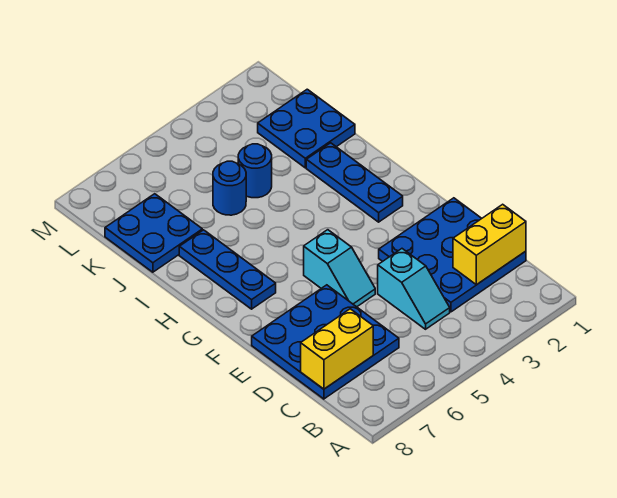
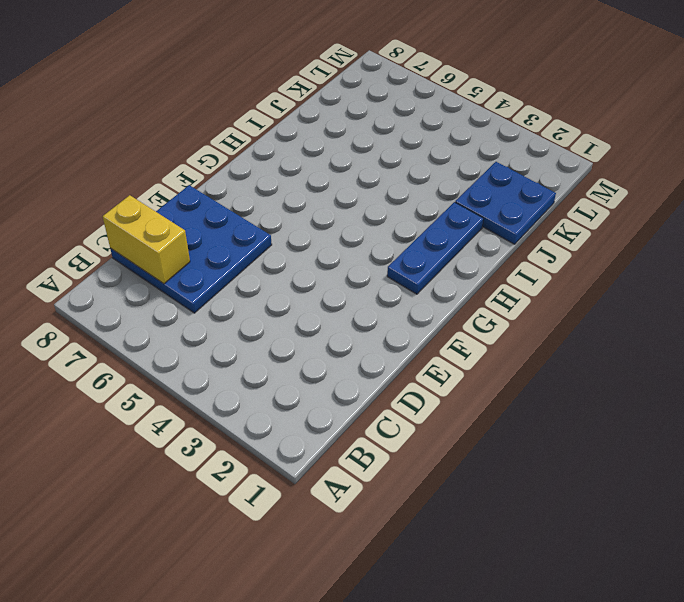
none -> blue plate C1:E3 level 1
none -> cyan slope C4:D4 level 1 top D
none -> cyan slope E5:F5 level 1 top F

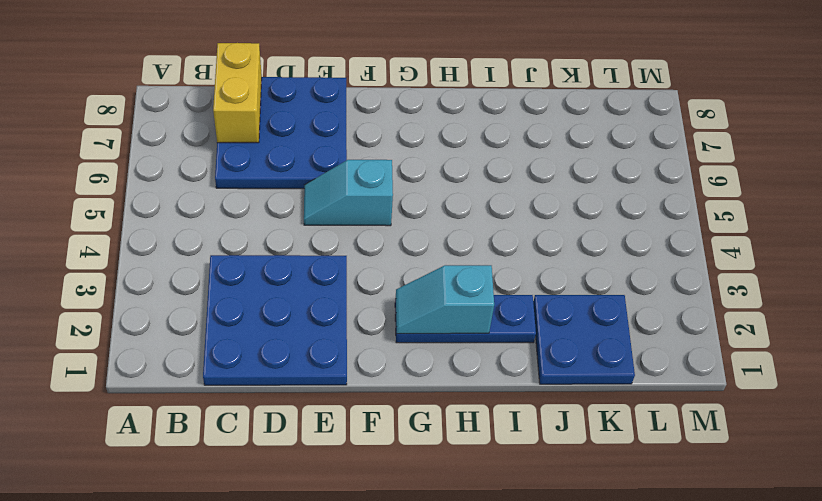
cyan slope G2:H2 level 2 top H -> cyan slope C4:D4 level 1 top D
none -> blue plate G7:I7 level 1
none -> blue round brick J4 level 1
none -> blue round brick J5 level 1

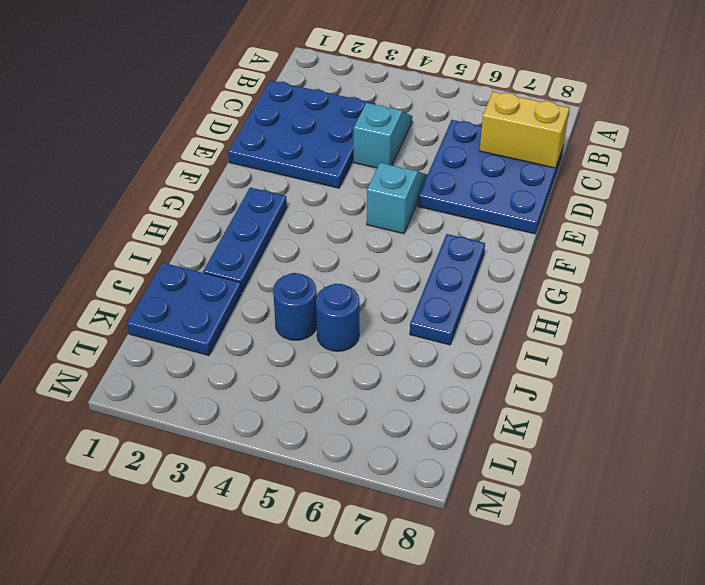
none -> blue plate J7:K8 level 1
none -> yellow brick C1:C2 level 2

